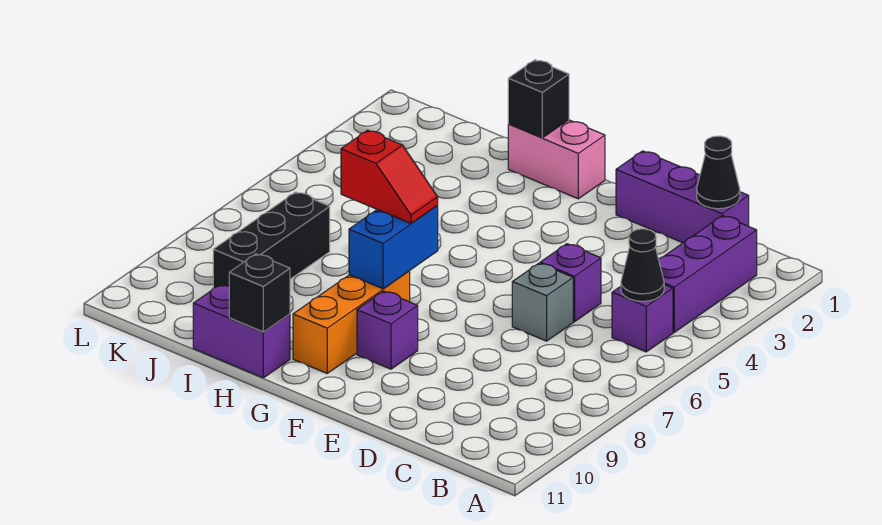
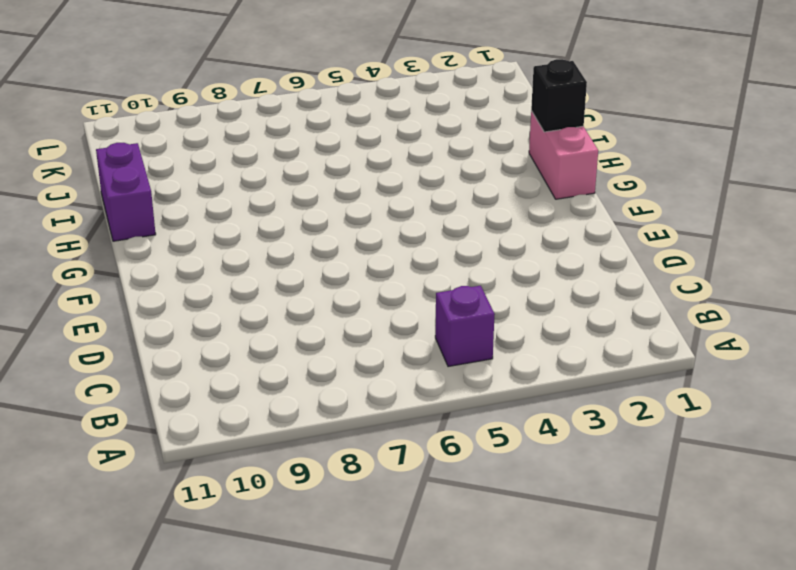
none -> purple brick B2:B4 level 1
none -> purple brick C1:E1 level 1
none -> purple brick D5 level 1

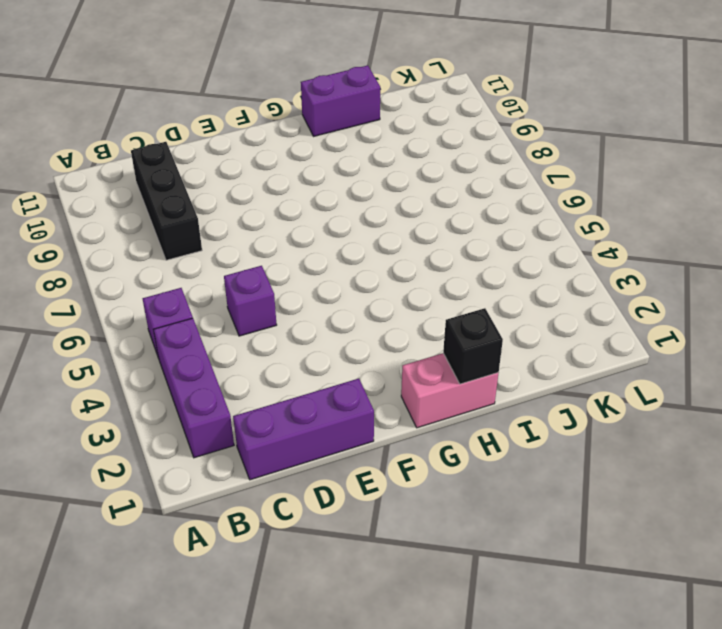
black brick C8:C10 level 1 -> black brick J7:J9 level 1
none -> grey brick D6 level 1
none -> purple brick F9 level 1
none -> orange brick G8:G10 level 1

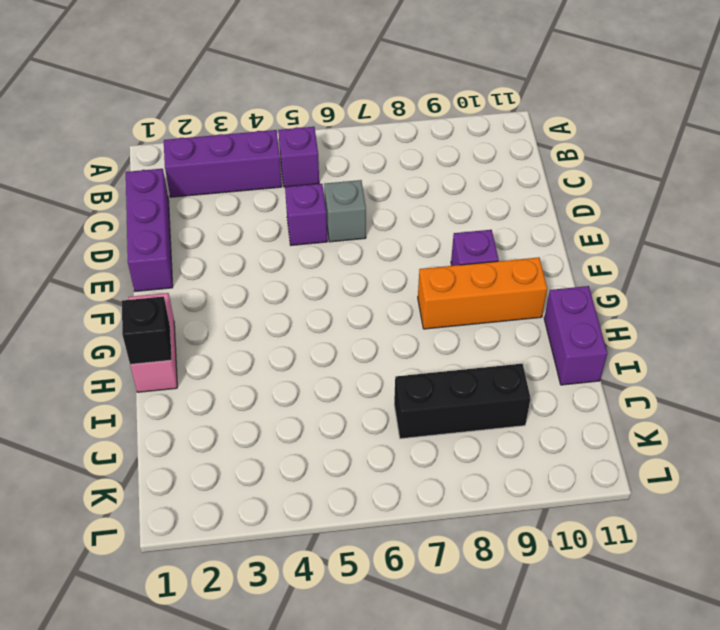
none -> black cone B5 level 2
none -> black cone C1 level 2
none -> blue brick G7:G8 level 2

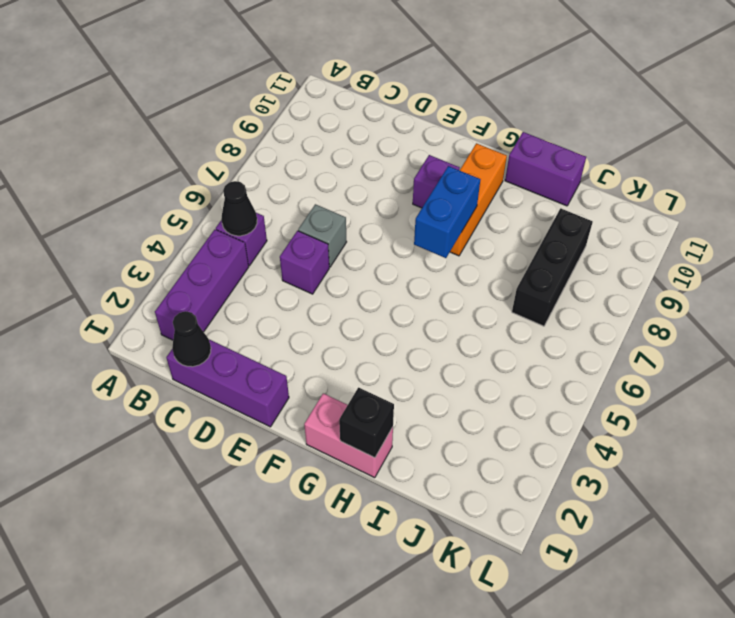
none -> black brick H11 level 2
none -> red slope G7:H7 level 3 top H

